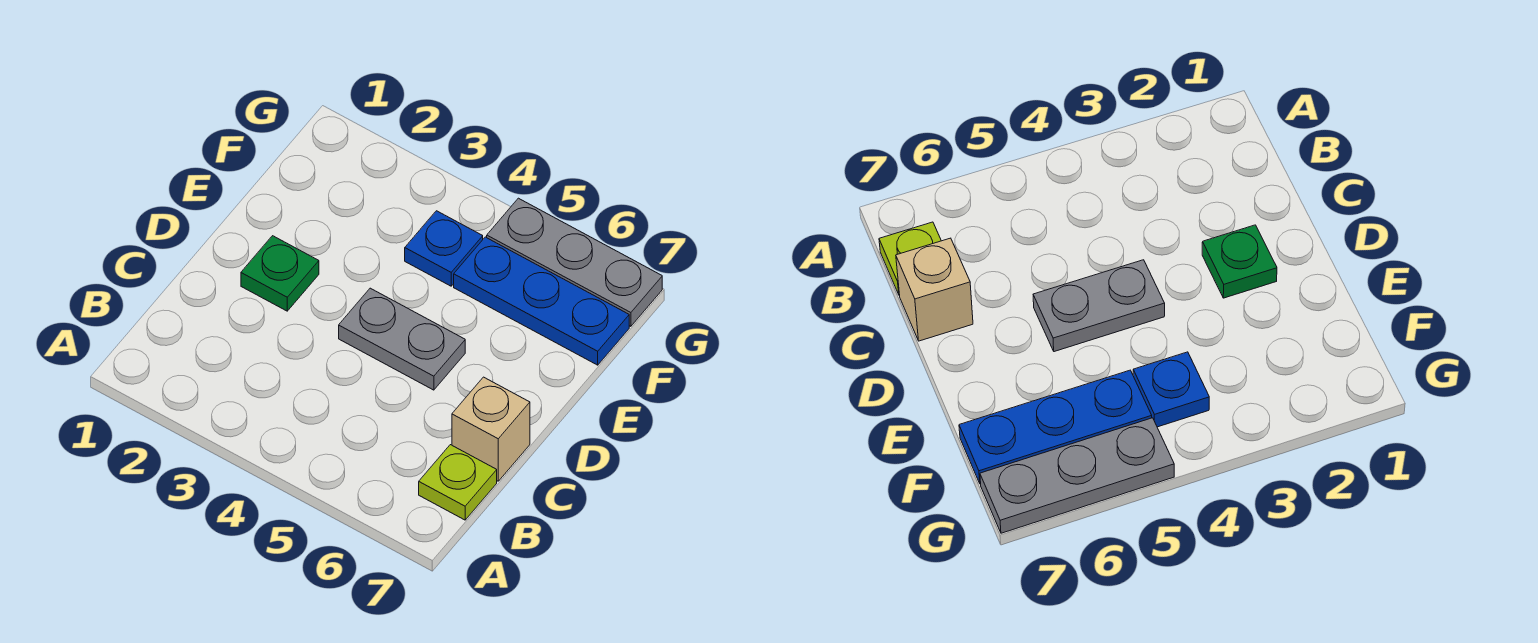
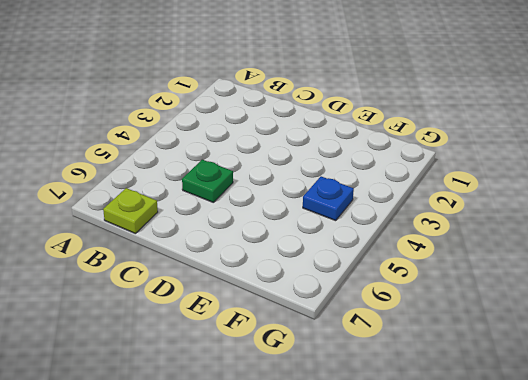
green plate C5 level 1 -> green plate D2 level 1
none -> tan brick C7 level 1
none -> grey plate D4:D5 level 1

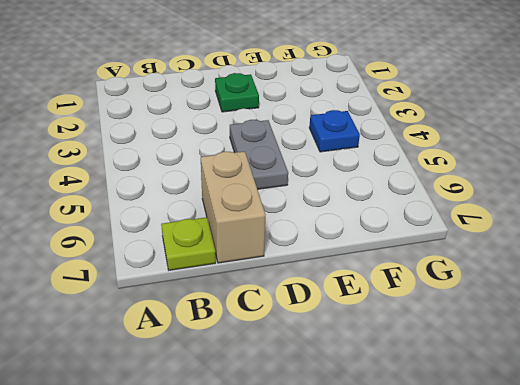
tan brick C6:C7 level 1 -> tan brick C7 level 1
none -> blue plate F5:F7 level 1
none -> grey plate G5:G7 level 1

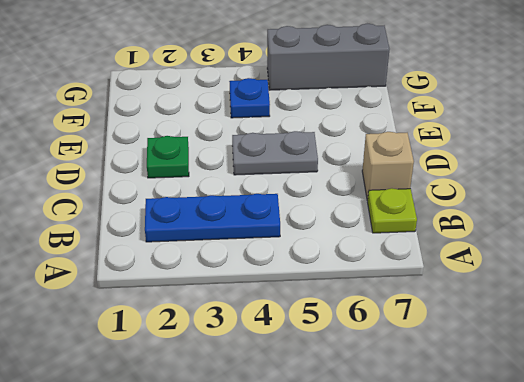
blue plate B2:B4 level 1 -> blue plate F5:F7 level 1
grey brick G5:G7 level 1 -> grey plate G5:G7 level 1

